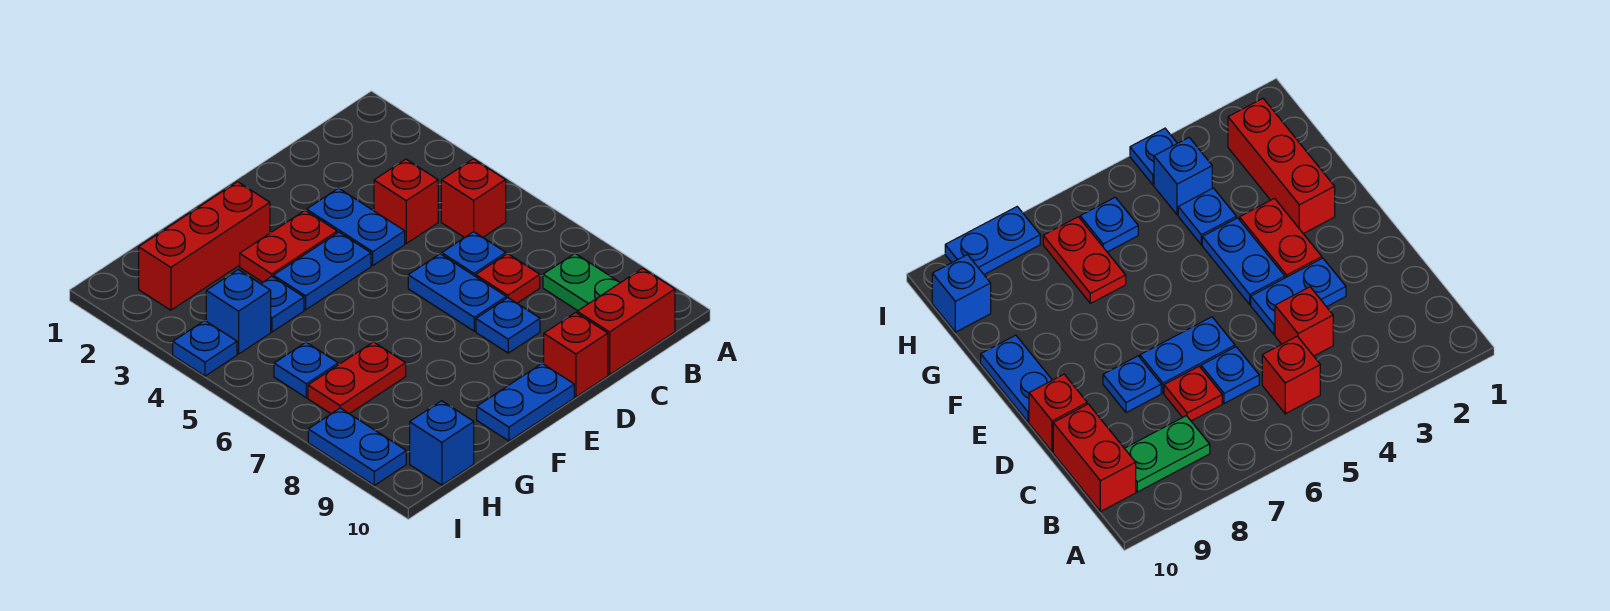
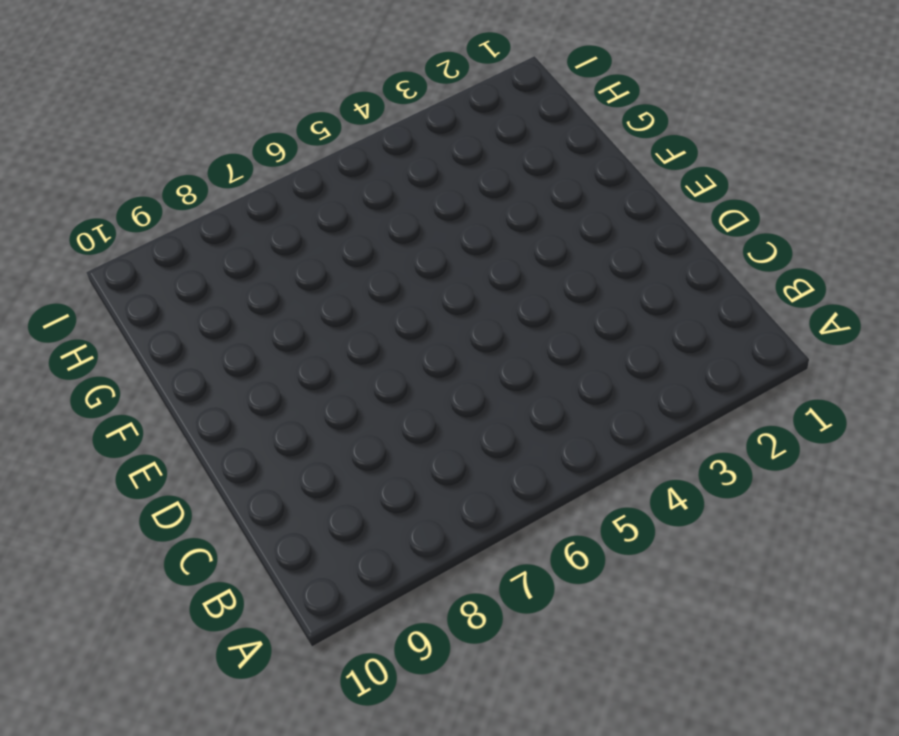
none -> red brick B5 level 1
none -> green plate B8:B9 level 1
none -> red brick B10:C10 level 1

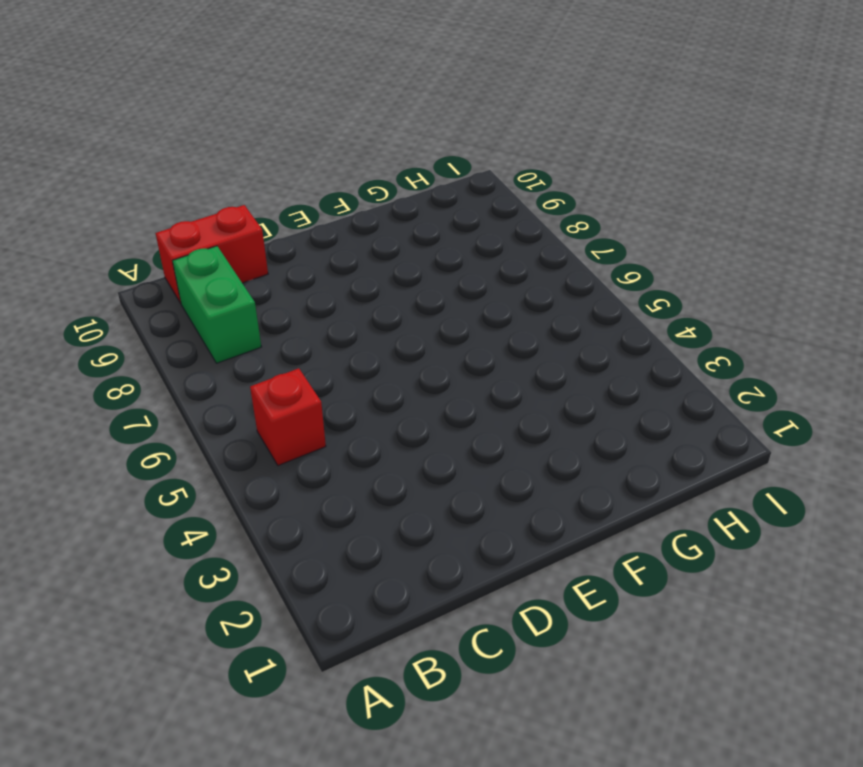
green brick B8:B9 level 1 -> green plate B8:B9 level 1
none -> red brick C4 level 1
none -> blue plate C6 level 1
none -> red plate C7 level 1

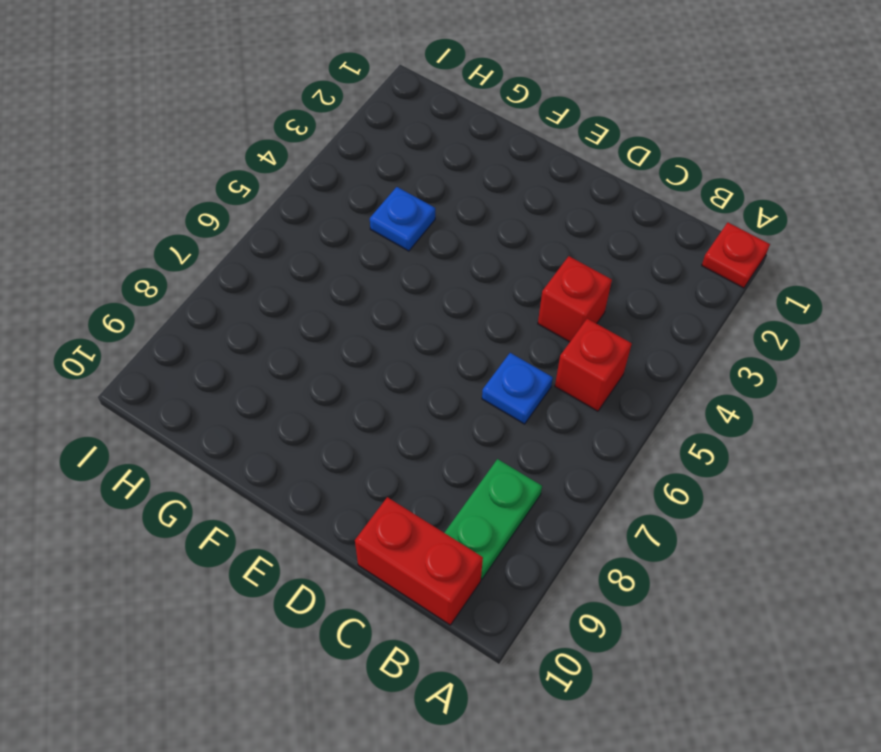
red plate A1 level 1 -> red plate C7 level 1
none -> blue plate D3:D4 level 1
none -> blue plate D6:D7 level 1
none -> blue plate D8 level 1

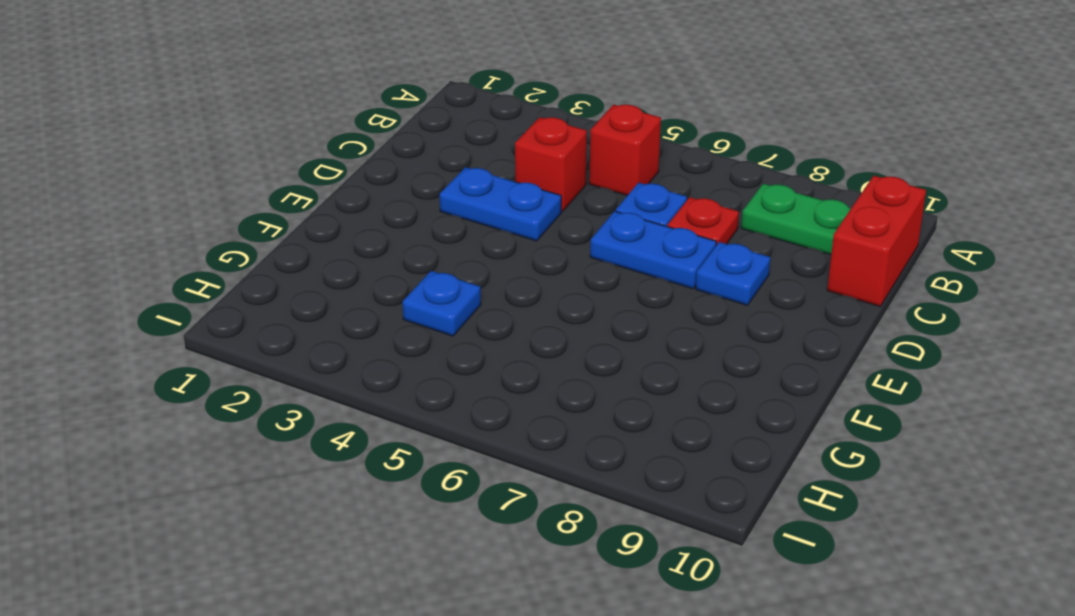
none -> red brick D10 level 1
none -> red plate E3:F3 level 1
none -> blue plate E4:F4 level 1

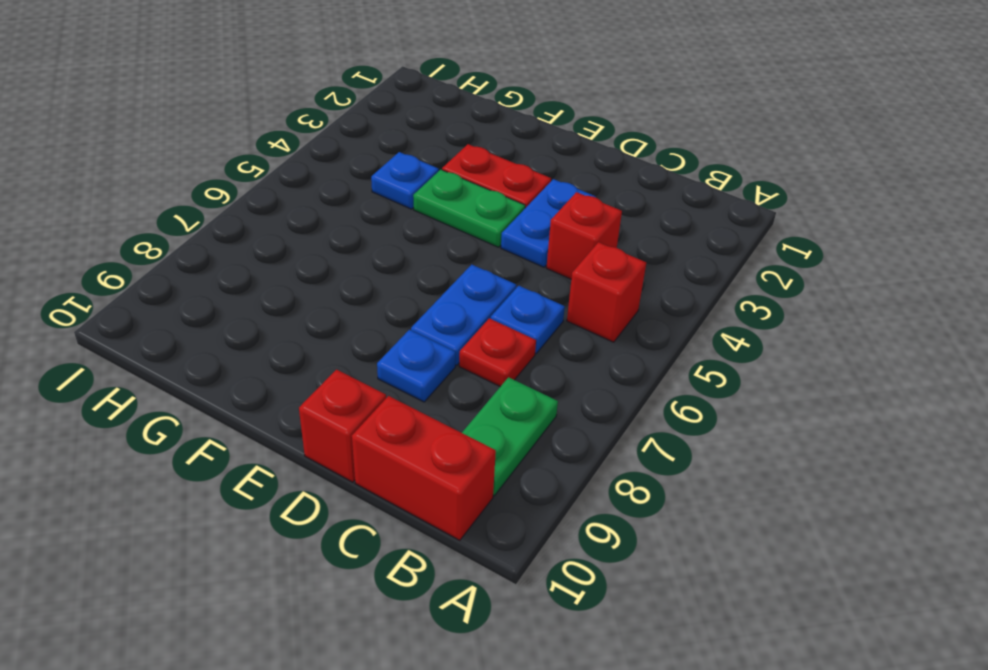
green plate E4:F4 level 1 -> blue plate E4:F4 level 1
none -> blue plate E10:F10 level 1
none -> red brick F2:H2 level 1
none -> red plate G7:H7 level 1

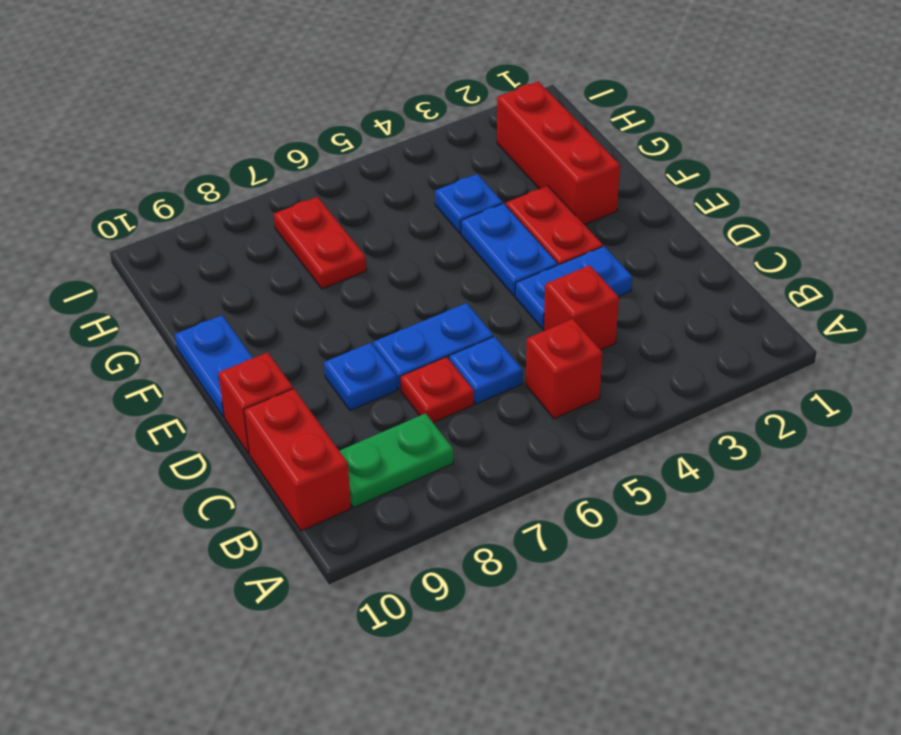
none -> blue brick H4 level 1
none -> blue plate H6 level 1
none -> blue brick H10 level 1

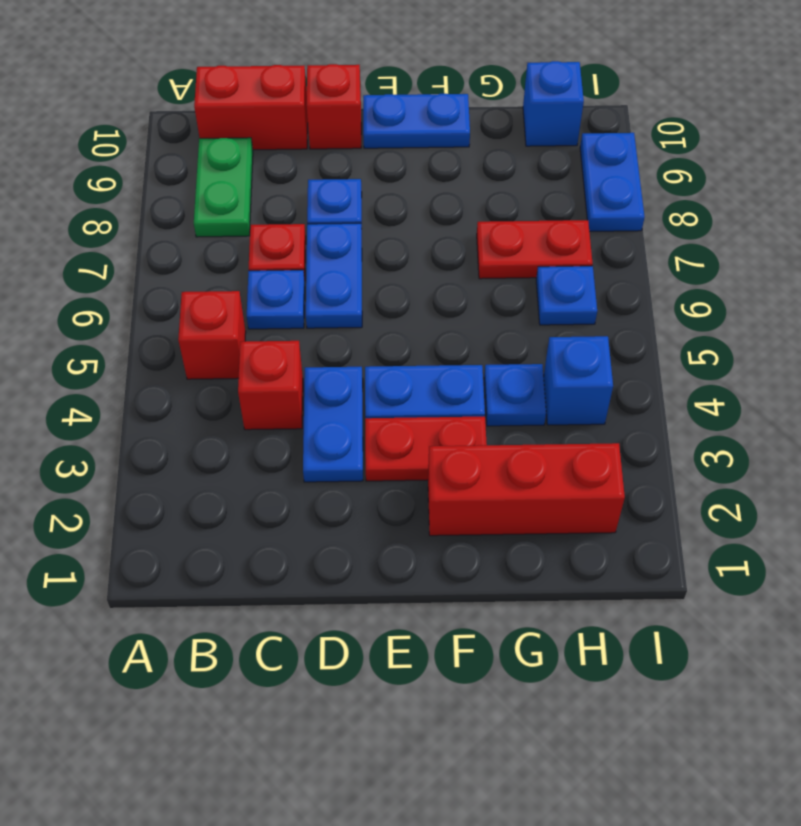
none -> blue plate I4 level 1

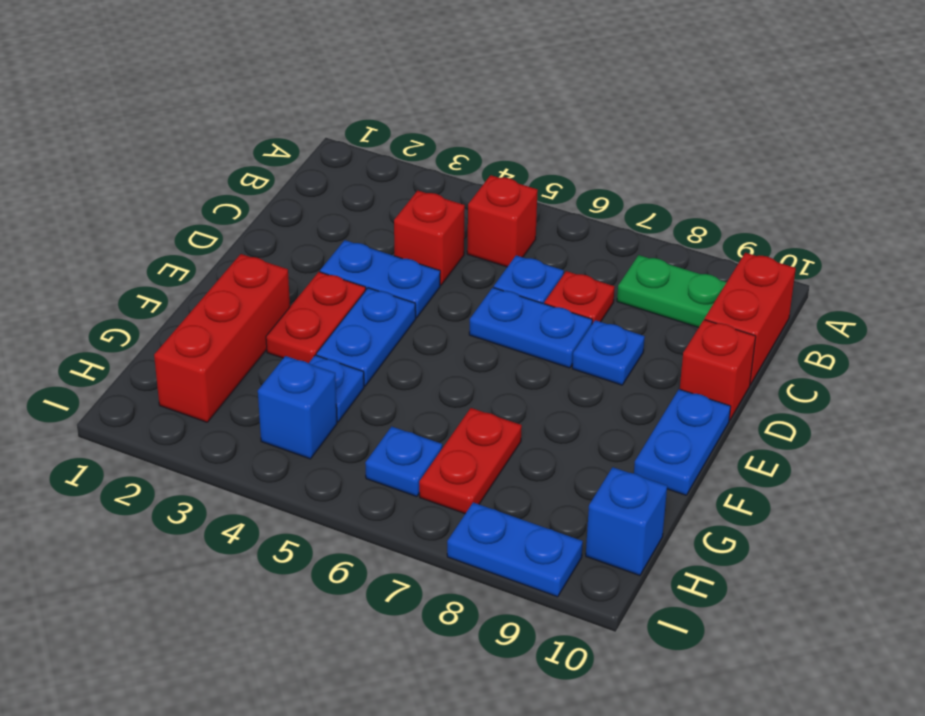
none -> blue plate I4 level 1

